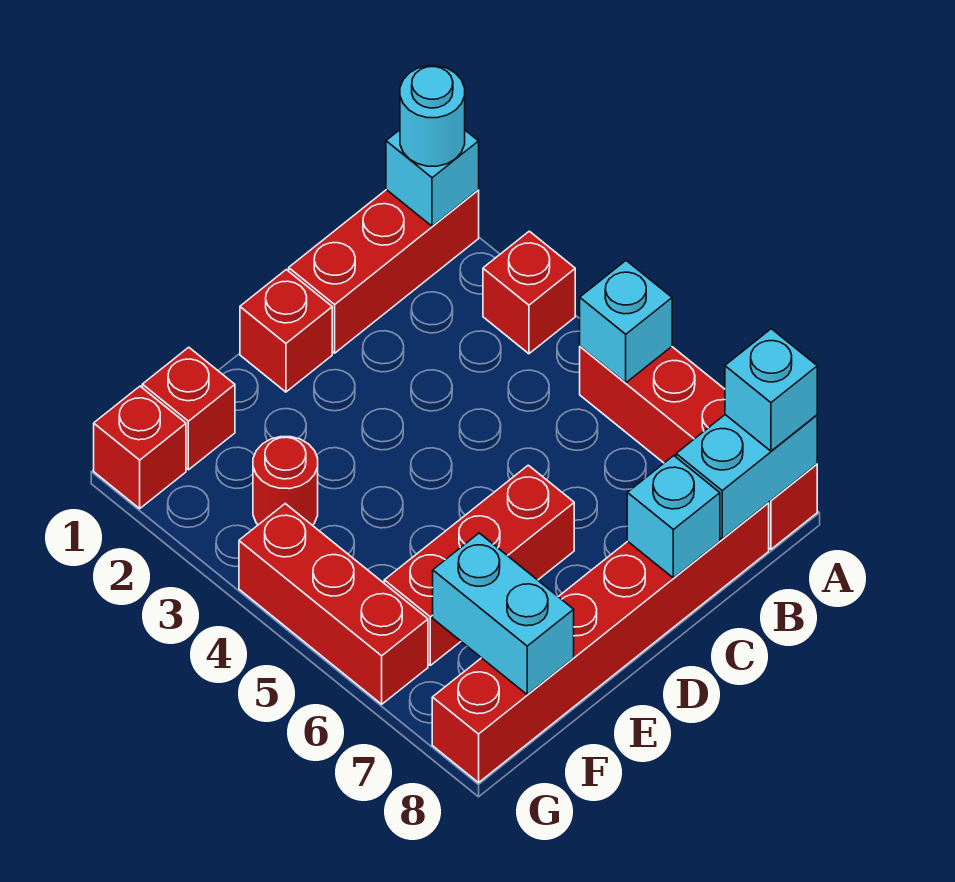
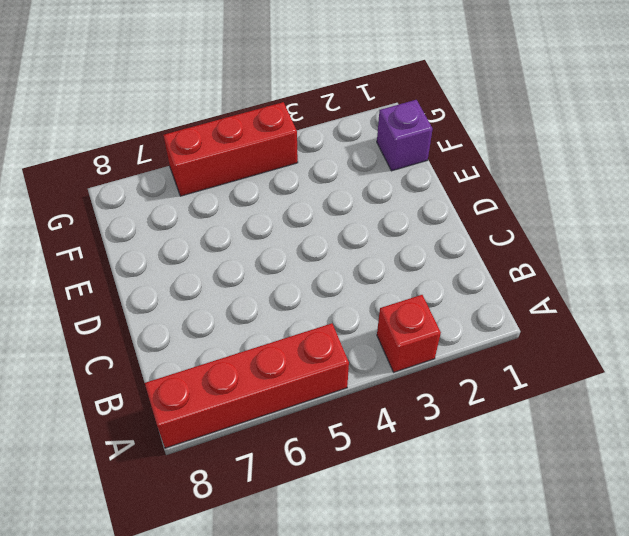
purple brick F1 level 1 -> red brick F1 level 1
none -> red brick A1:C1 level 1
none -> red brick B8:G8 level 1
none -> red brick D1 level 1

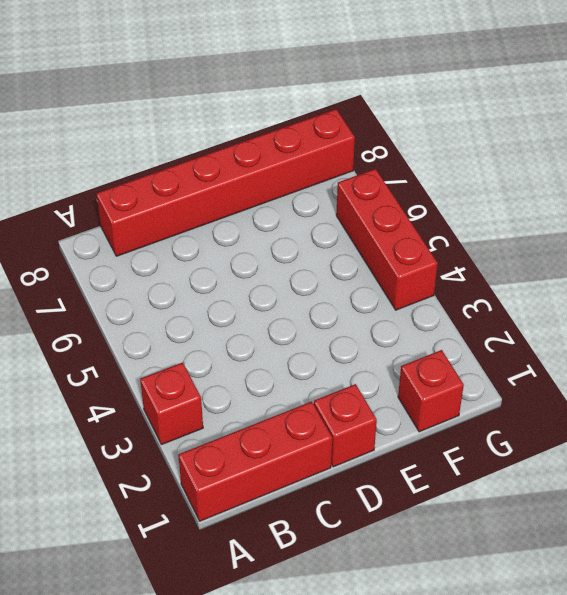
none -> red brick A5:A8 level 1
none -> red brick D6:F6 level 1
none -> red round brick F3 level 1

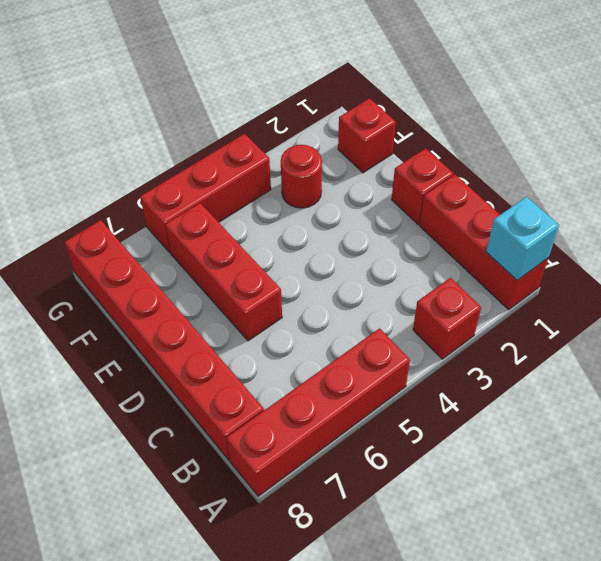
none -> red brick G1 level 1
none -> cyan brick A5 level 2
none -> cyan brick A8:B8 level 2

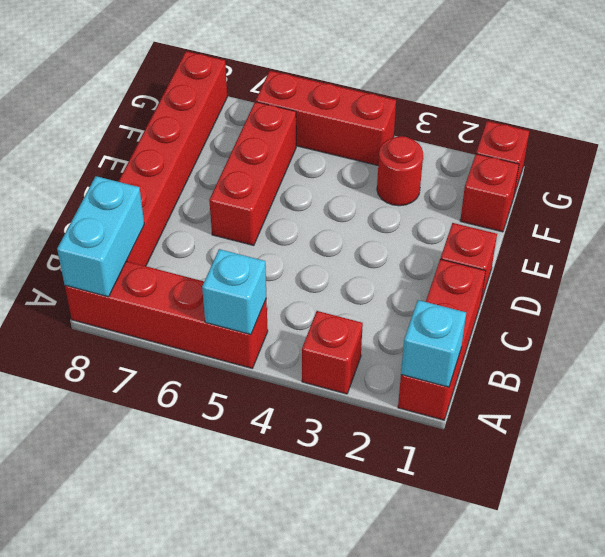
none -> cyan brick C8 level 2
none -> cyan brick F7:F8 level 2
none -> cyan round brick A1 level 3

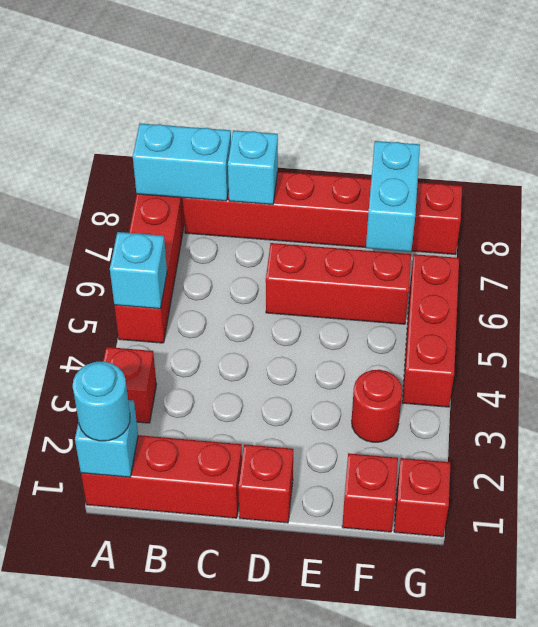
none -> cyan brick A8 level 3

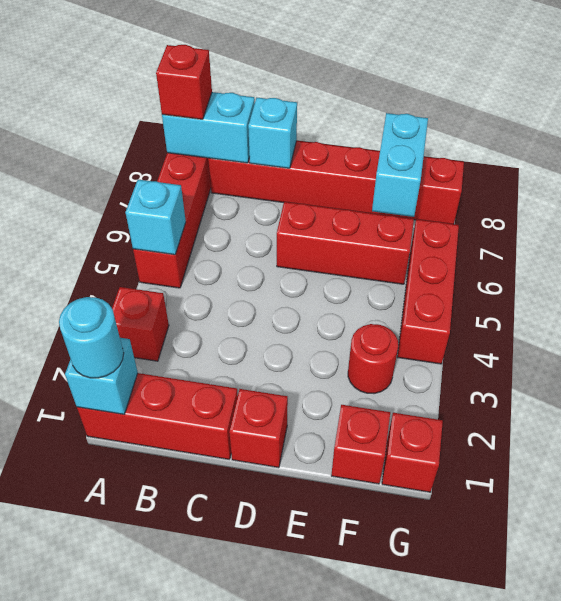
red brick A8 level 3 -> cyan brick A8 level 3

